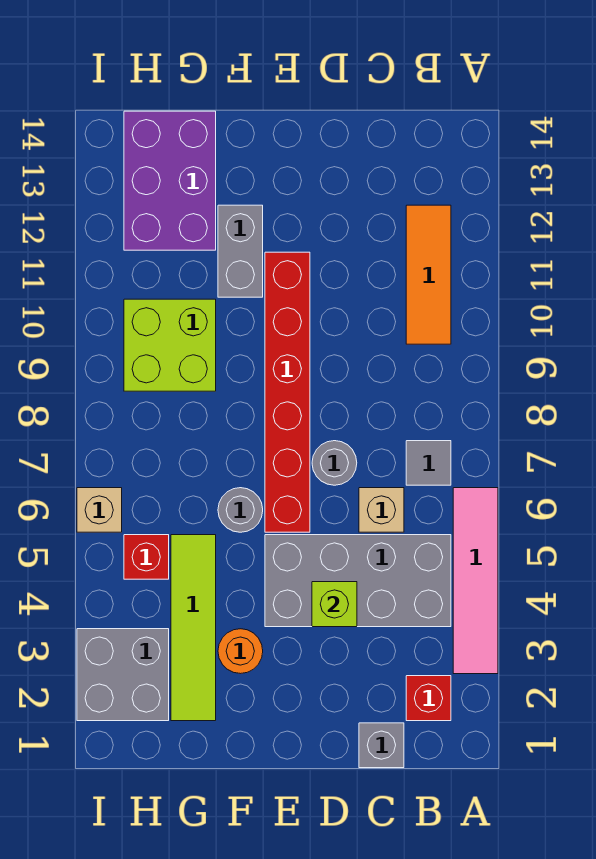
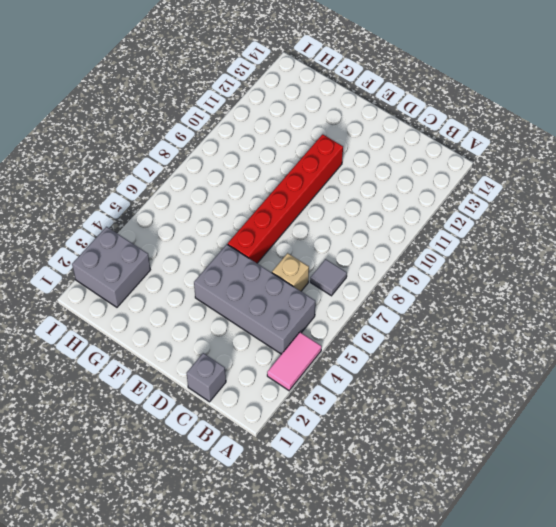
pink tile A3:A4 level 1 -> pink tile A3:A6 level 1
none -> red brick B2 level 1
none -> orange tile B10:B12 level 1
none -> grey round brick D7 level 1

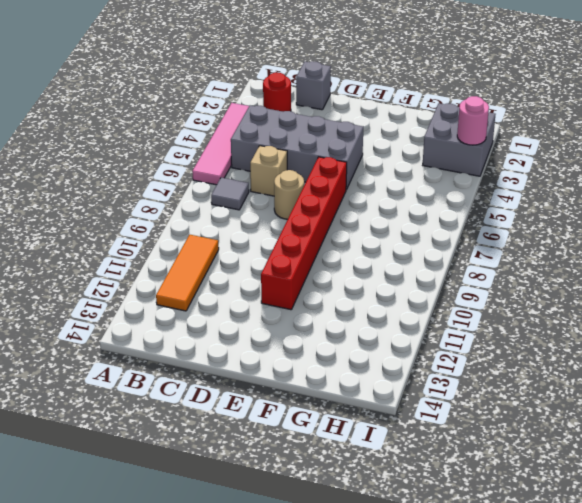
red round brick B2 level 1 -> red brick B2 level 1
tan round brick D7 level 1 -> grey round brick D7 level 1
pink round brick I3 level 2 -> none
none -> orange round brick F3 level 1
none -> grey round brick F6 level 1
none -> grey brick F11:F12 level 1

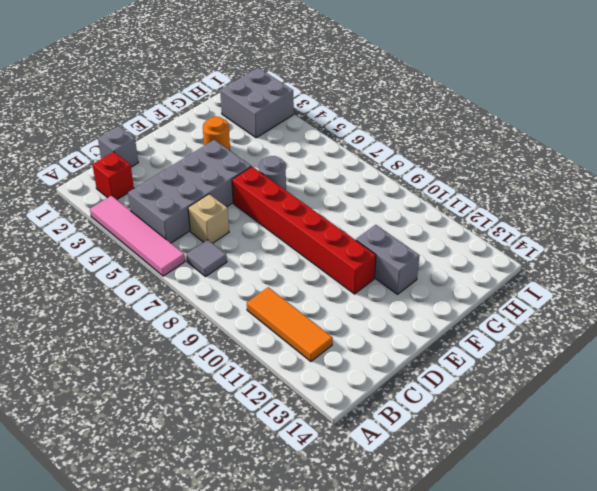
none -> grey round brick D7 level 1
none -> lime tile G2:G5 level 1
none -> lime brick G9:H10 level 1

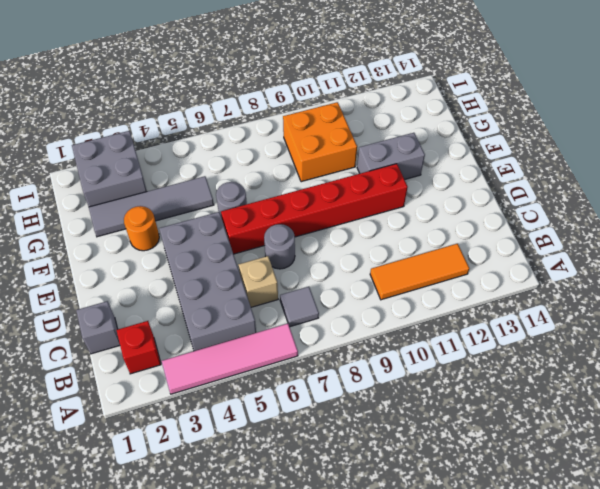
grey tile G2:G5 level 1 -> lime tile G2:G5 level 1
orange brick G9:H10 level 1 -> lime brick G9:H10 level 1
none -> purple brick G12:H14 level 1
none -> red brick H5 level 1
none -> tan brick I6 level 1

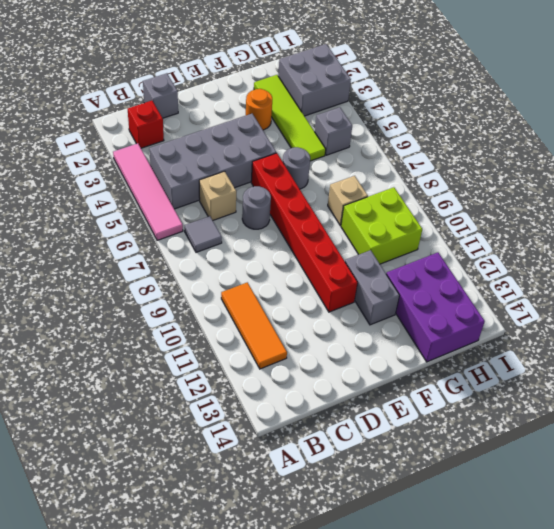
tan brick G8 level 1 -> tan brick I6 level 1
grey brick H5 level 1 -> red brick H5 level 1
none -> lime brick D4 level 2

